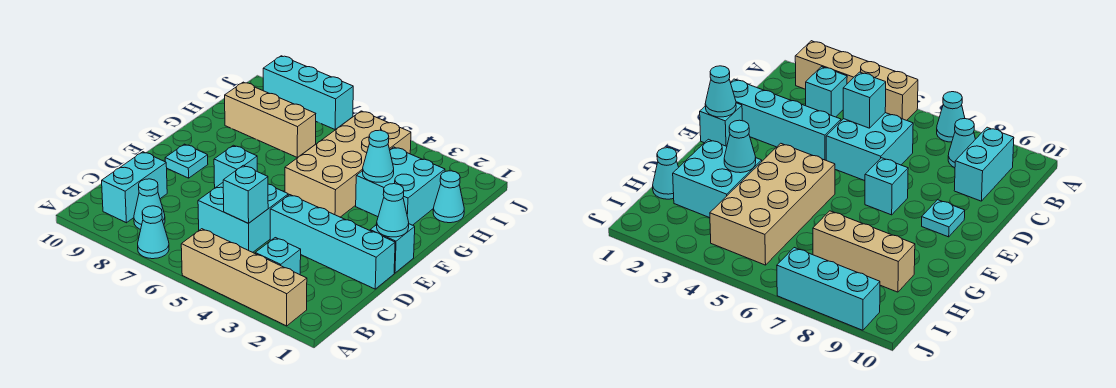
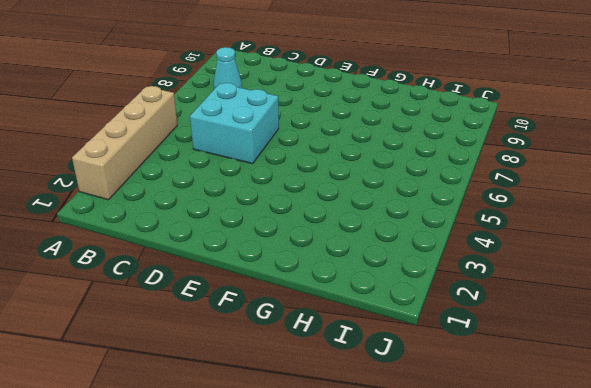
none -> cyan cone A7 level 1
none -> cyan brick B3 level 1
none -> cyan brick B9:C9 level 1

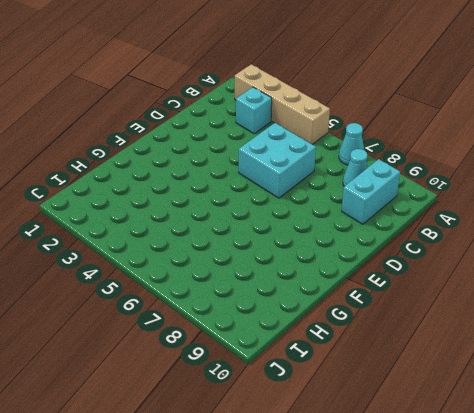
none -> cyan brick D1:D4 level 1
none -> cyan brick E1 level 1
none -> cyan brick E7 level 1

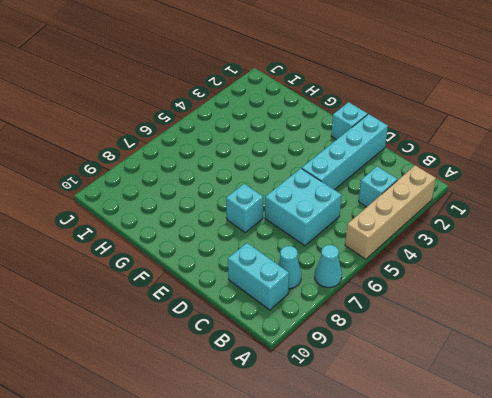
none -> cyan plate E9 level 1
none -> tan brick F4:I5 level 1
none -> cyan brick G2:H3 level 1

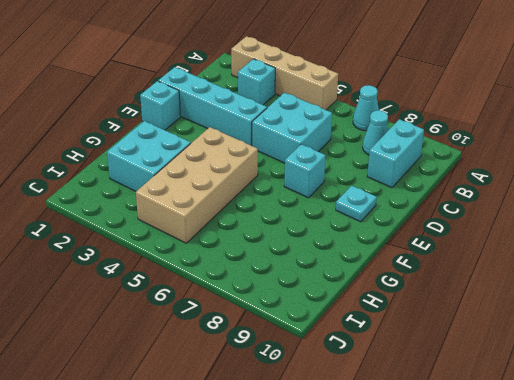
none -> cyan cone H1 level 1
none -> tan brick H7:H9 level 1
none -> cyan brick J7:J9 level 1

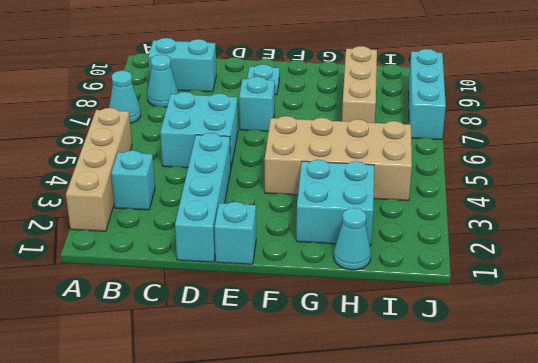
none -> cyan brick C5 level 2
none -> cyan cone E1 level 2
none -> cyan cone G3 level 2

